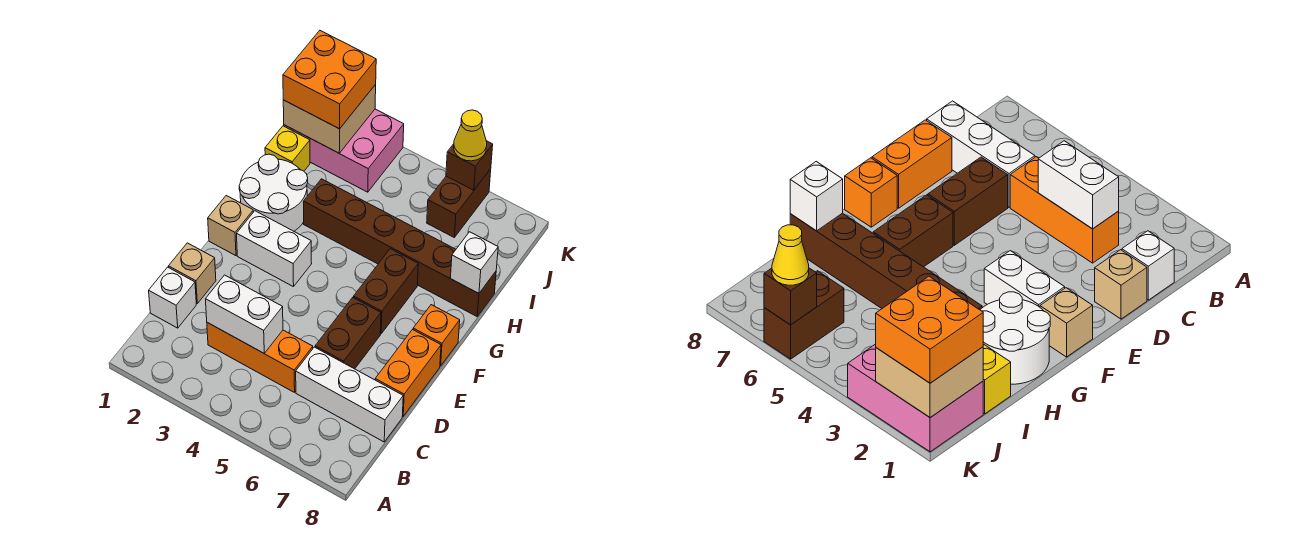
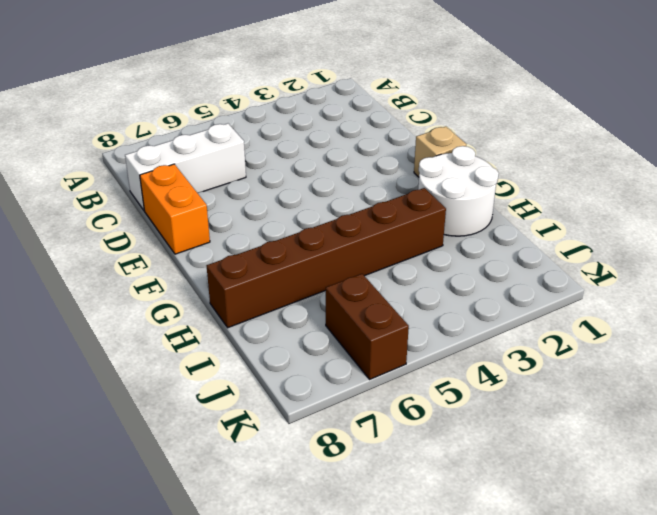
none -> white brick C1 level 1
none -> orange brick C3:C5 level 1
none -> tan brick D1 level 1

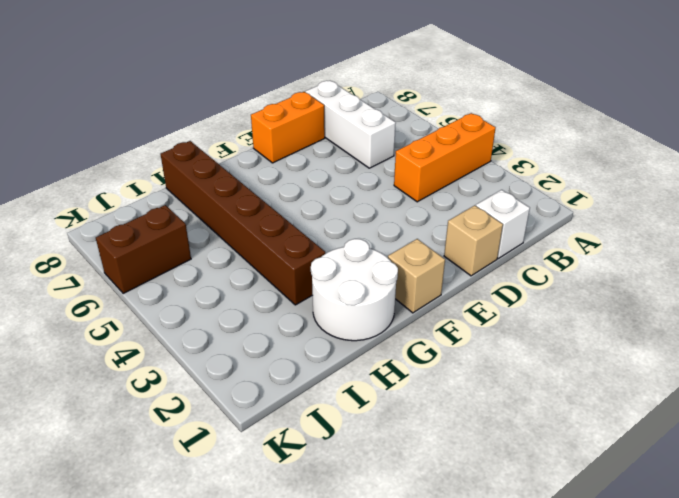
orange brick A4:C4 level 1 -> orange brick C3:C5 level 1
none -> brown brick D6:E6 level 1
none -> white brick F2:F3 level 1
none -> brown brick F6:G6 level 1

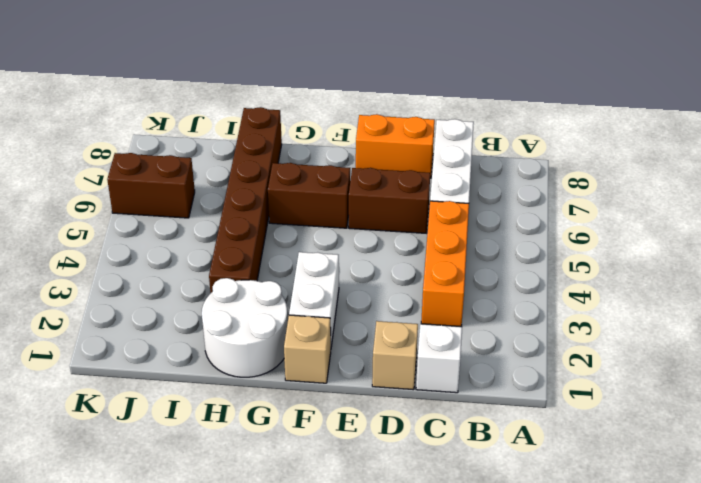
none -> orange brick F8 level 1
none -> yellow brick I1 level 1
none -> pink brick J1:K3 level 1

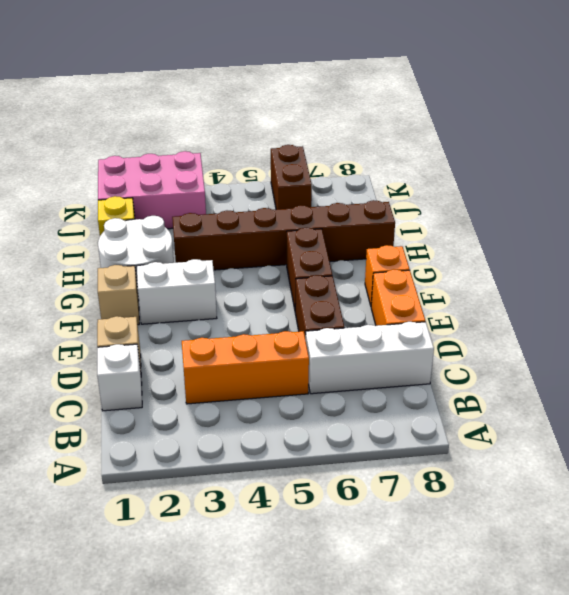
none -> white brick C3:C4 level 2
none -> white brick H8 level 2
none -> tan brick J1:K2 level 2

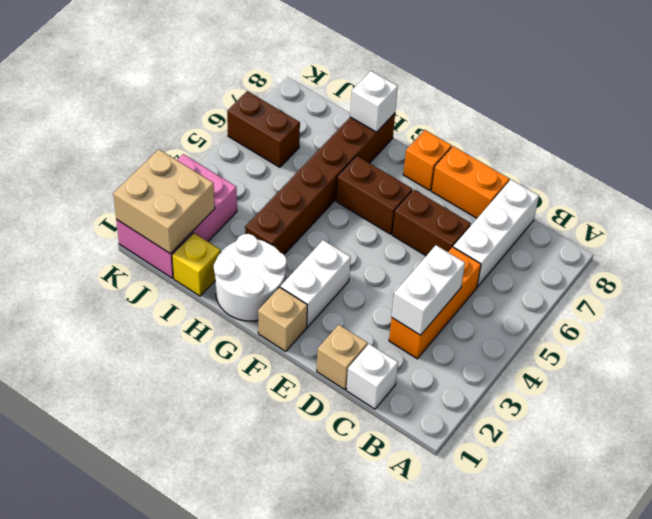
none -> brown brick K6 level 2
none -> orange brick J1:K2 level 3
none -> yellow cone K6 level 3

